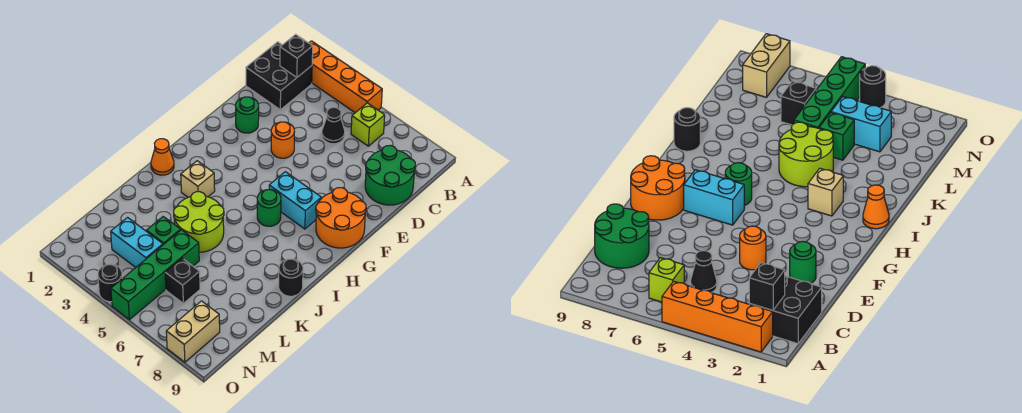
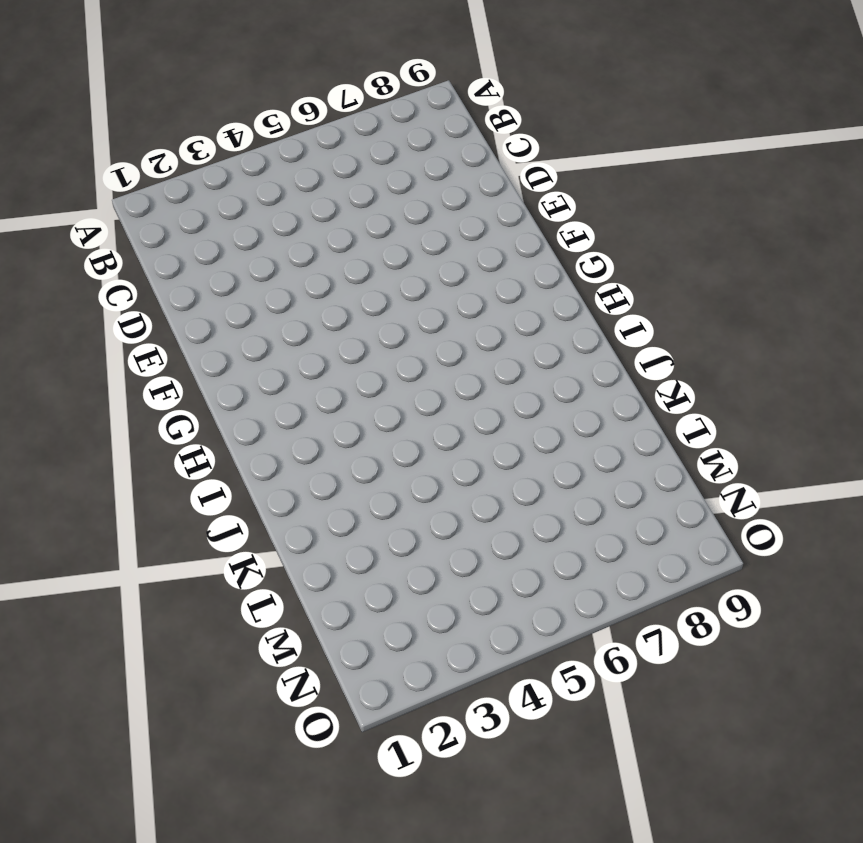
none -> orange brick A2:A5 level 1
none -> black brick B1:C2 level 1
none -> lime brick B6 level 1

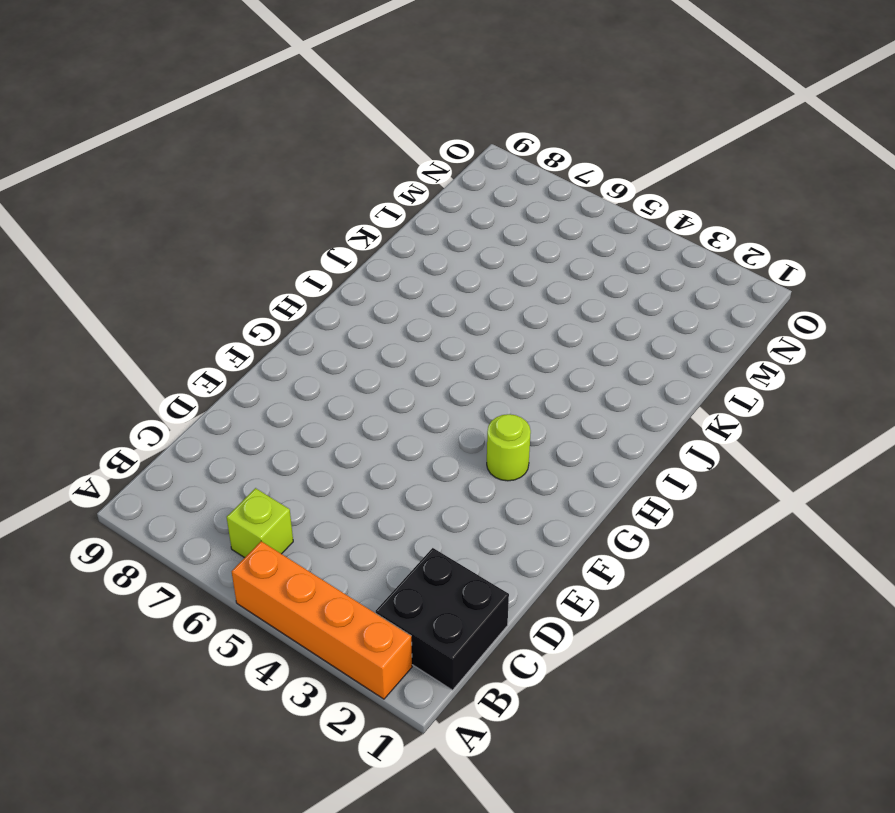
lime round brick G3 level 1 -> none
none -> black cone C5 level 1
none -> green round brick C8:D9 level 1
none -> green round brick E2 level 1

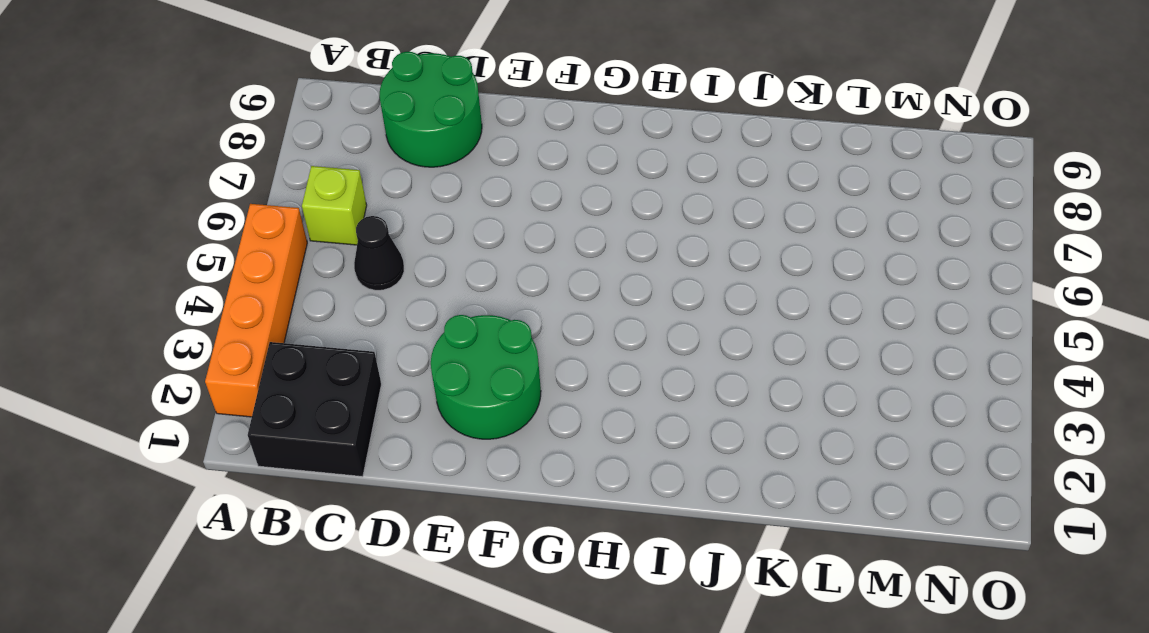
green round brick E2:F3 level 1 -> green round brick E2 level 1
none -> orange round brick E4 level 1
none -> orange round brick F8:G9 level 1
none -> cyan brick G6:G7 level 1

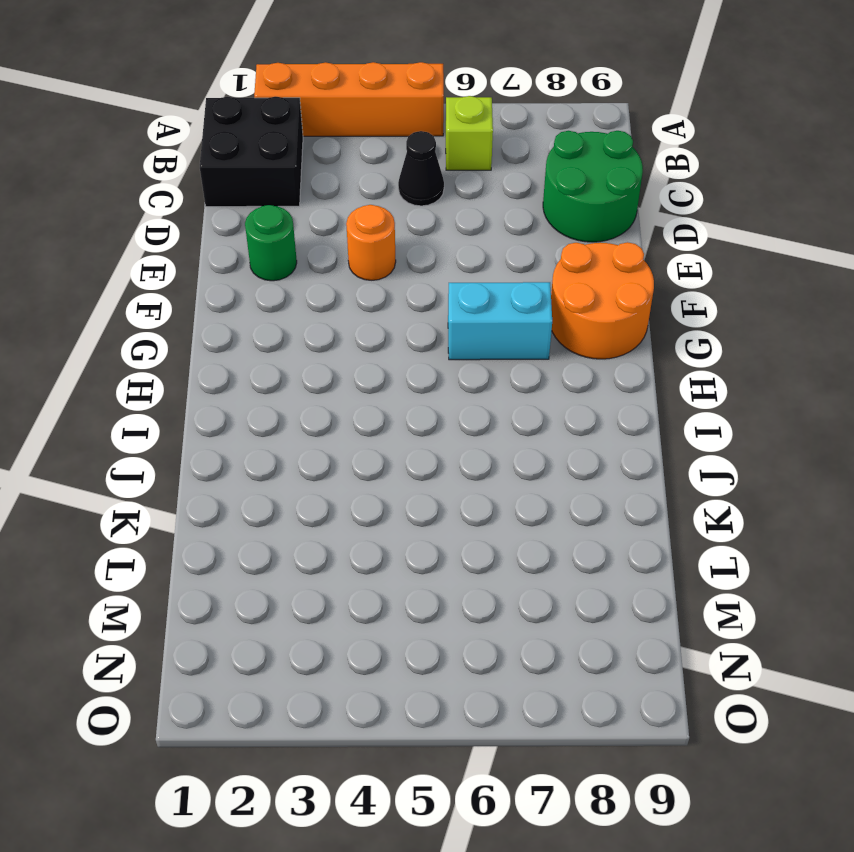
none -> green round brick H6 level 1
none -> orange cone I1 level 1
none -> tan brick I3 level 1

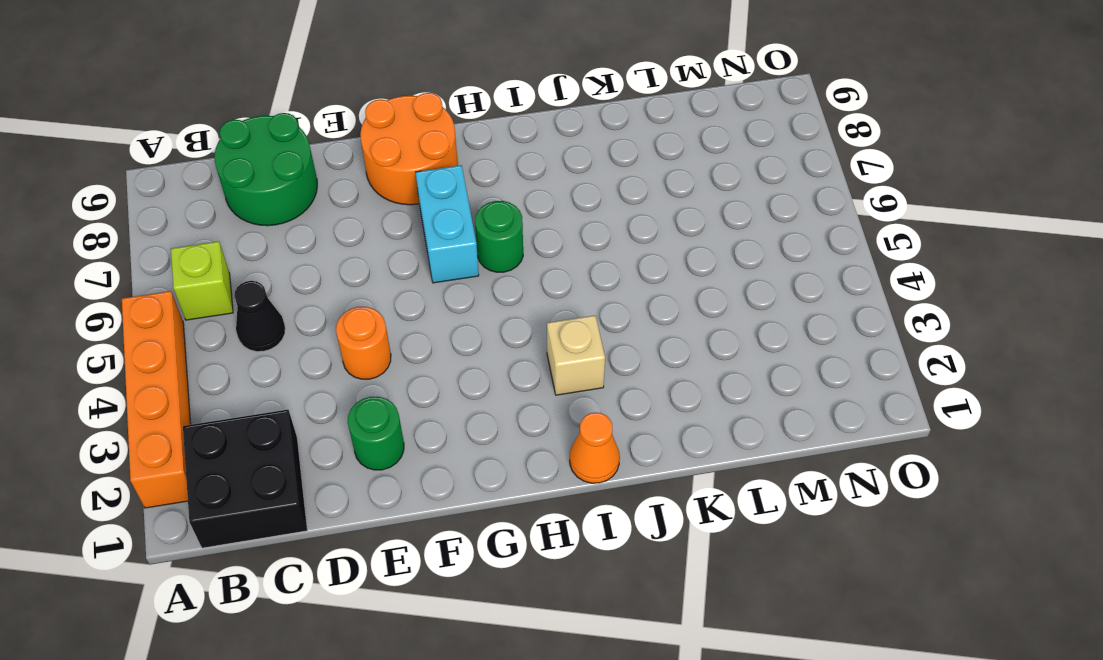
none -> lime round brick J4:K5 level 1
none -> black round brick J9 level 1
none -> green brick L4 level 1

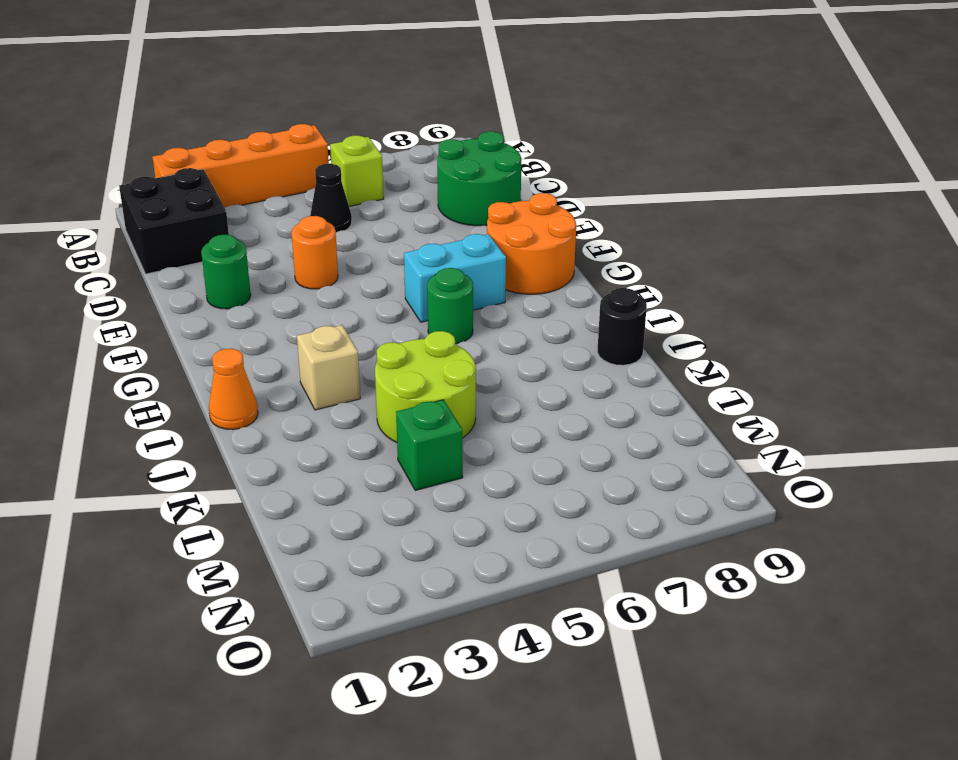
none -> green brick L5:O5 level 1
none -> cyan brick M3:M4 level 1
none -> black brick M6 level 1

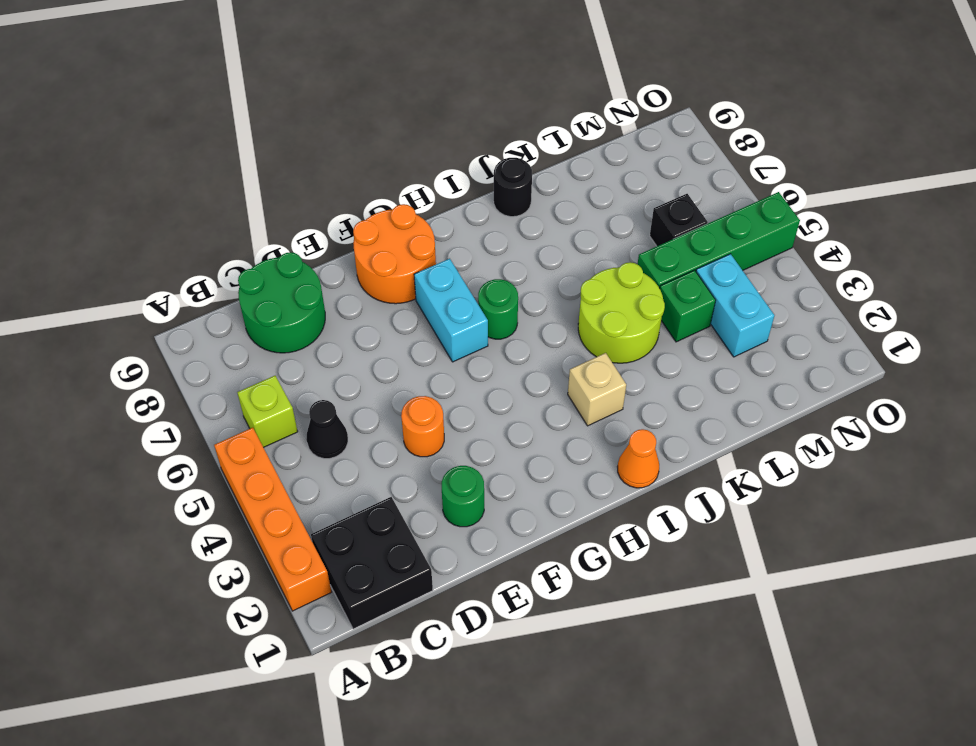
none -> tan brick N8:O8 level 1
none -> black round brick O4 level 1
none -> black brick B2 level 2

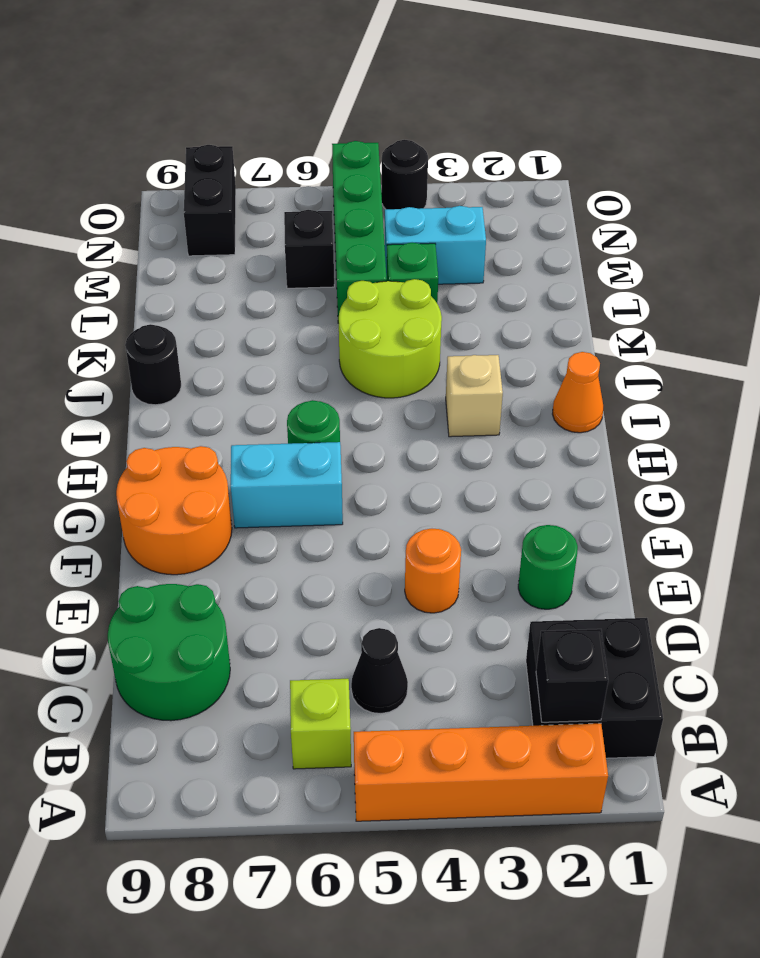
black brick N8:O8 level 1 -> tan brick N8:O8 level 1

